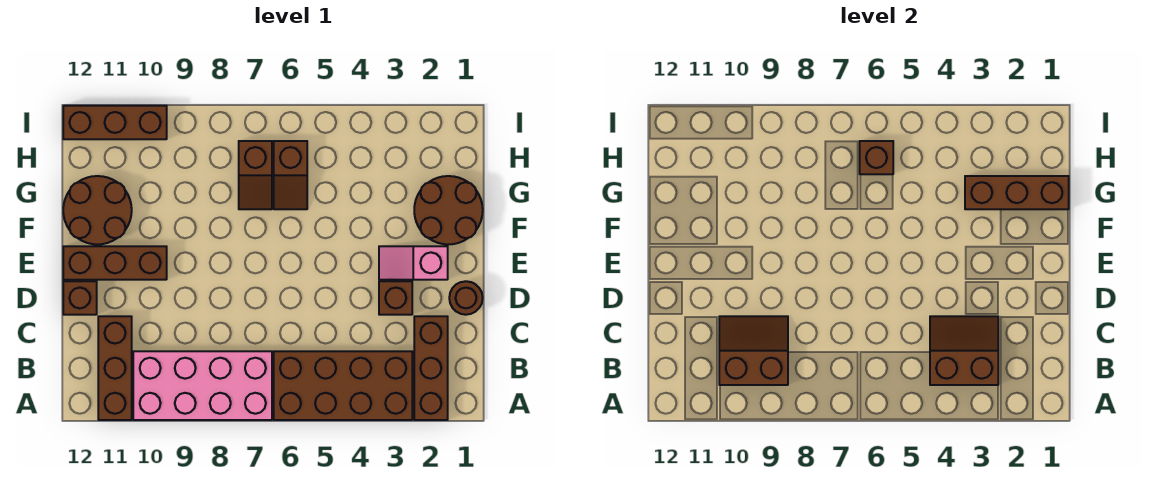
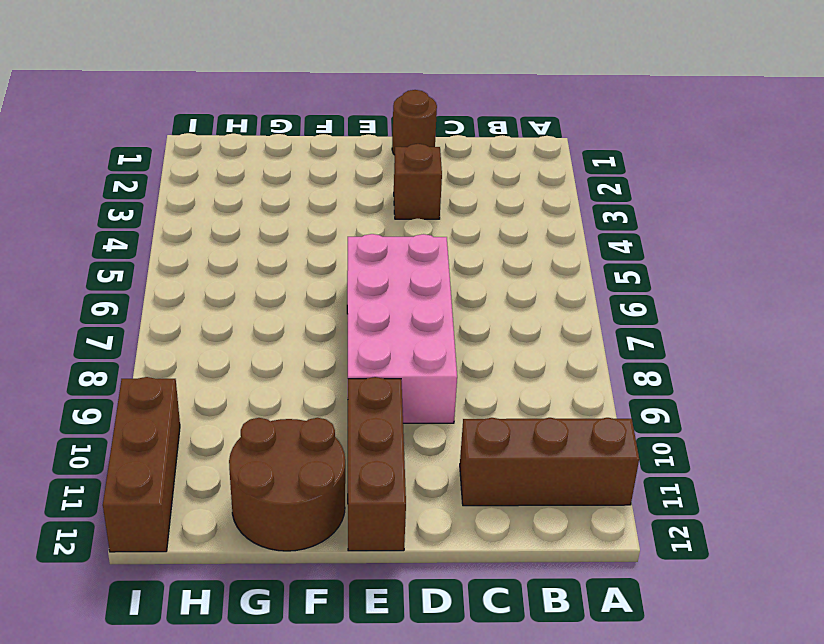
pink brick D6:E9 level 1 -> pink brick A7:B10 level 1
none -> brown brick A2:C2 level 1
none -> brown brick A3:B6 level 1
none -> brown brick D12 level 1

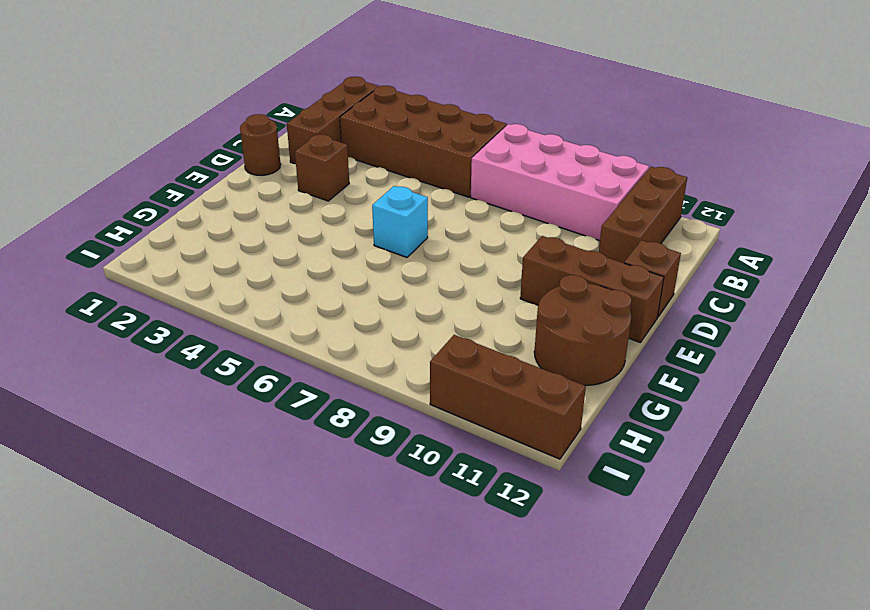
cyan brick E6 level 1 -> none
none -> pink slope E2:E3 level 1 top 2
none -> brown round brick F1:G2 level 1
none -> brown slope G6:H6 level 1 top H

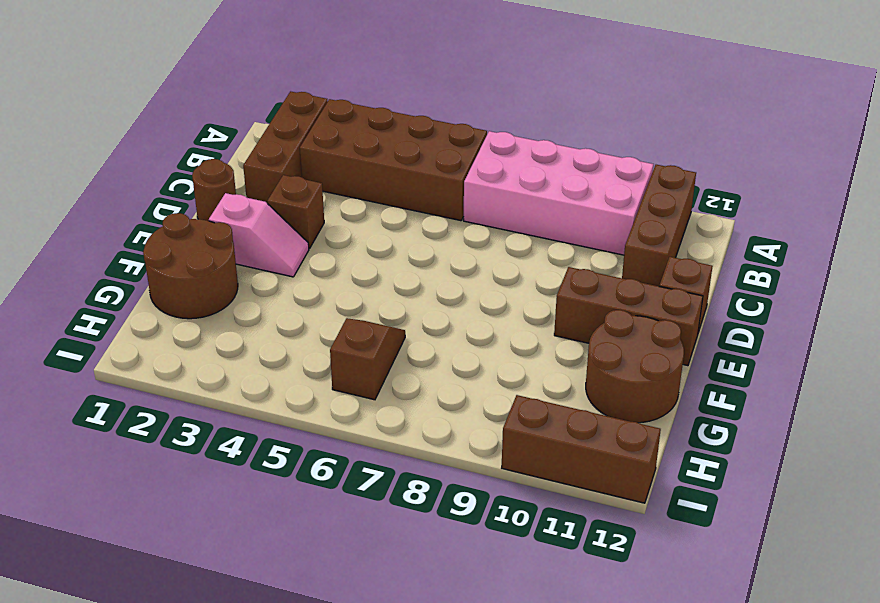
none -> brown slope G7:H7 level 1 top H
none -> brown slope B3:C4 level 2 top B
none -> brown slope B9:C10 level 2 top B

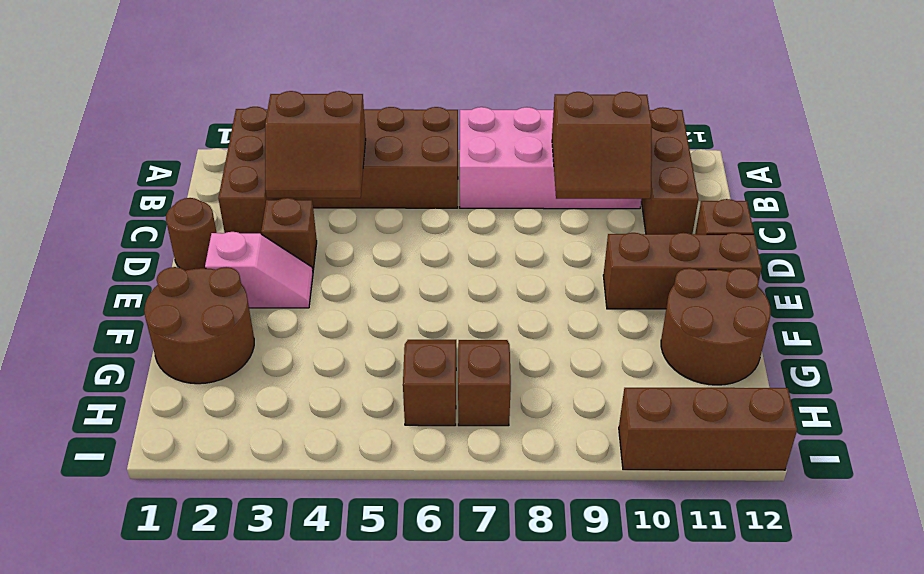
none -> brown brick G1:G3 level 2
none -> brown brick H6 level 2

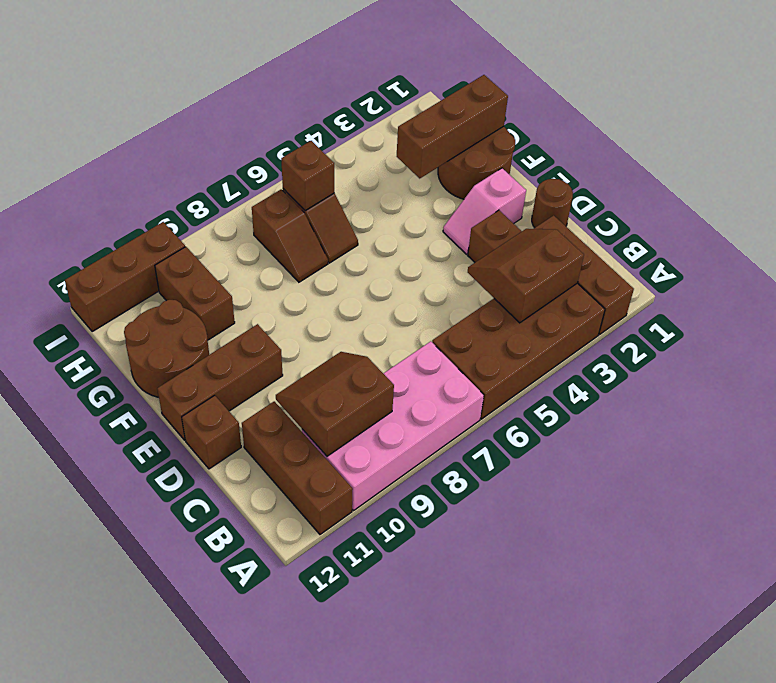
brown brick G10:H10 level 1 -> none

